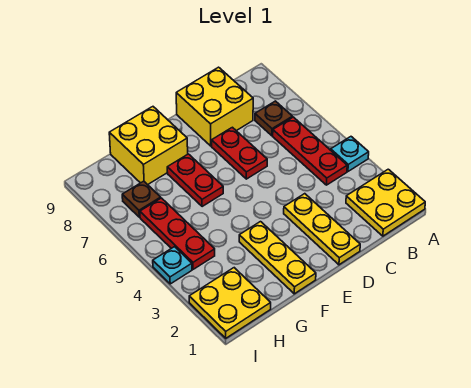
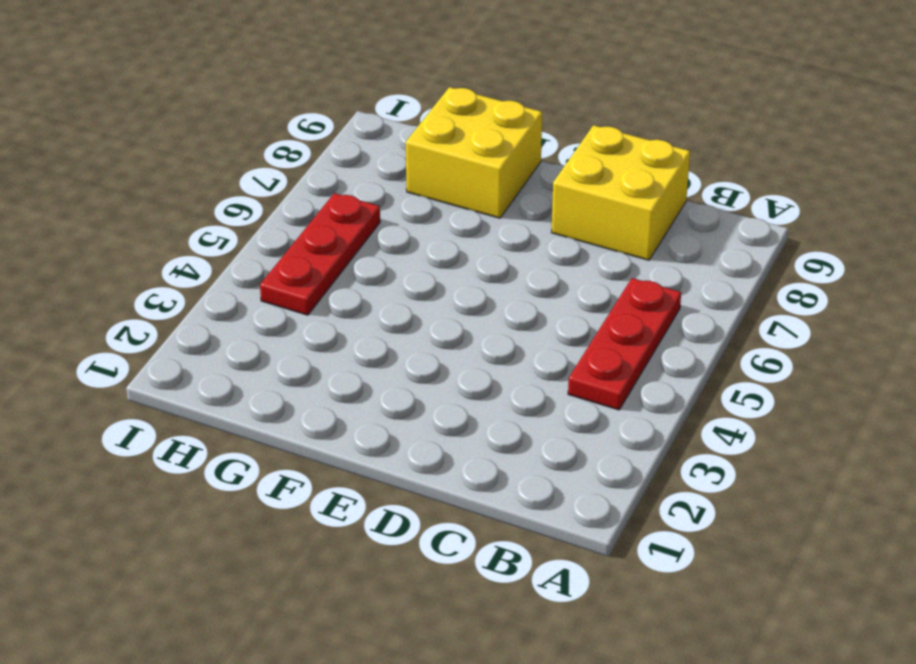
none -> yellow plate A1:B2 level 1
none -> cyan plate A4 level 1
none -> brown plate B7 level 1

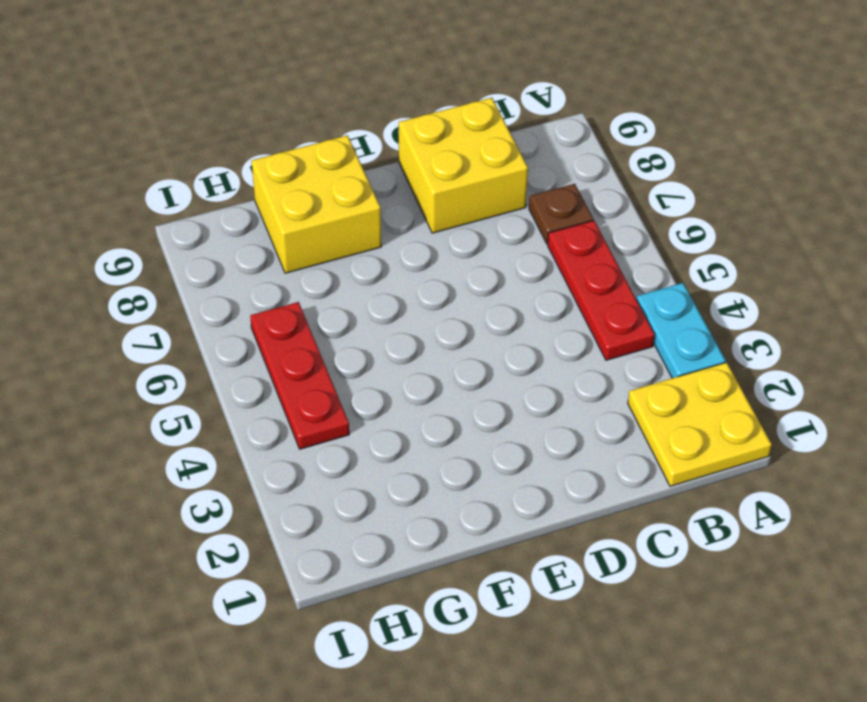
cyan plate A3:A4 level 1 -> cyan plate A4 level 1
none -> yellow plate D1:D3 level 1
none -> red plate D6:D7 level 1
none -> yellow plate F1:F3 level 1

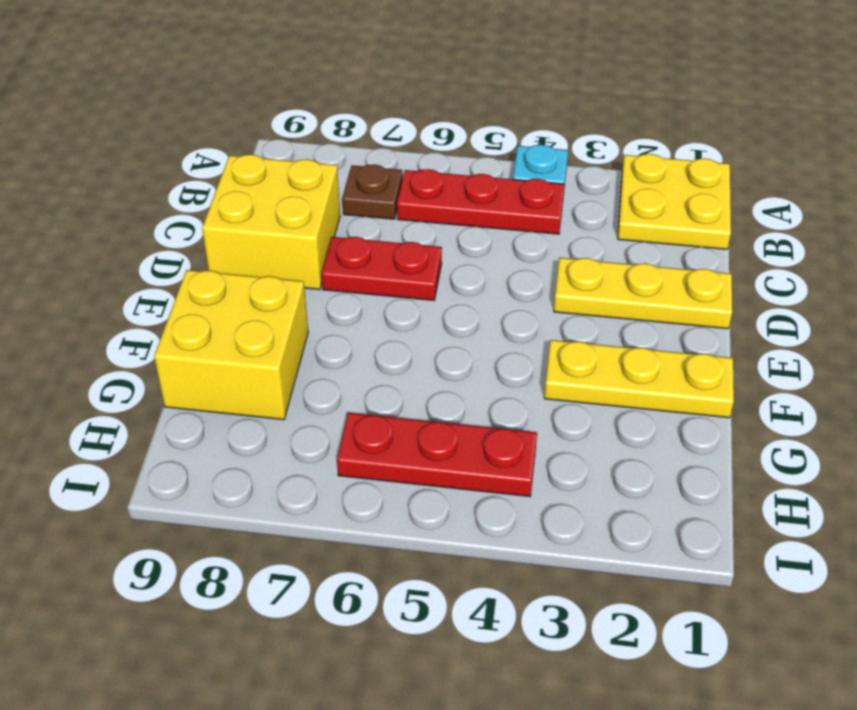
none -> red plate F6:F7 level 1
none -> yellow plate H1:I2 level 1
none -> brown plate H7 level 1

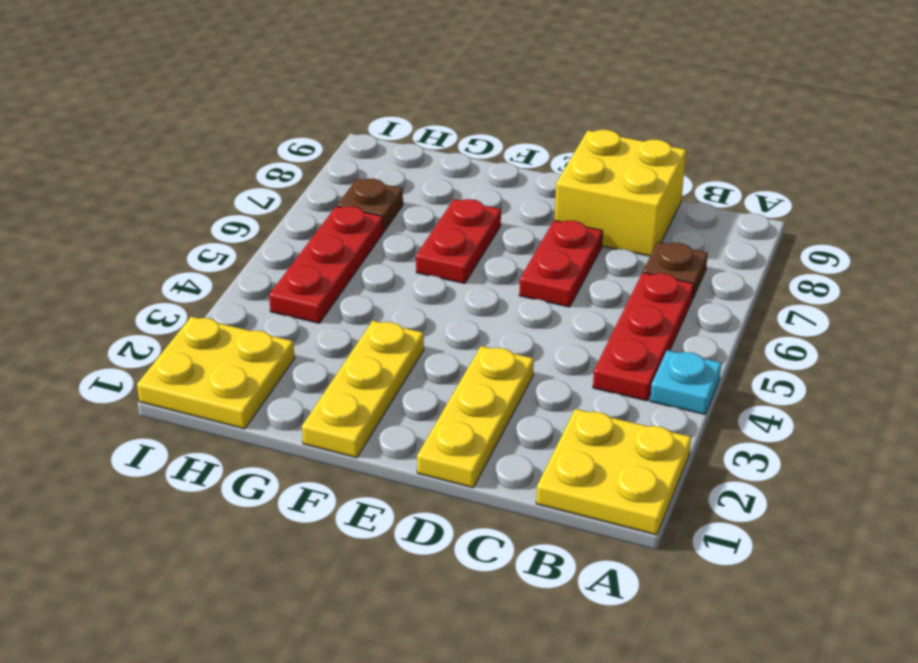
none -> yellow brick F8:G9 level 1
none -> cyan plate I4 level 1

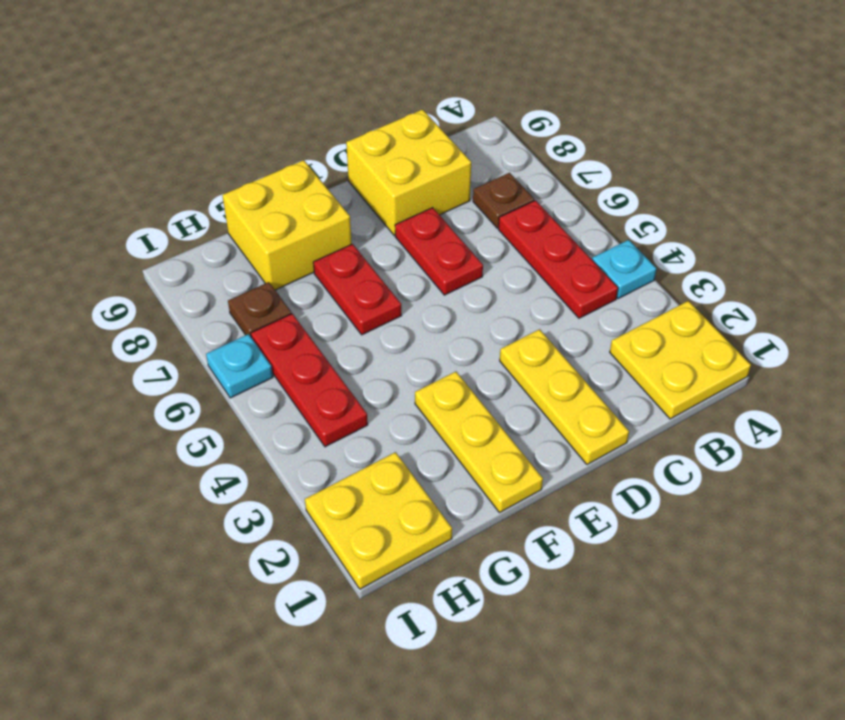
cyan plate I6 level 1 -> cyan plate I4 level 1

